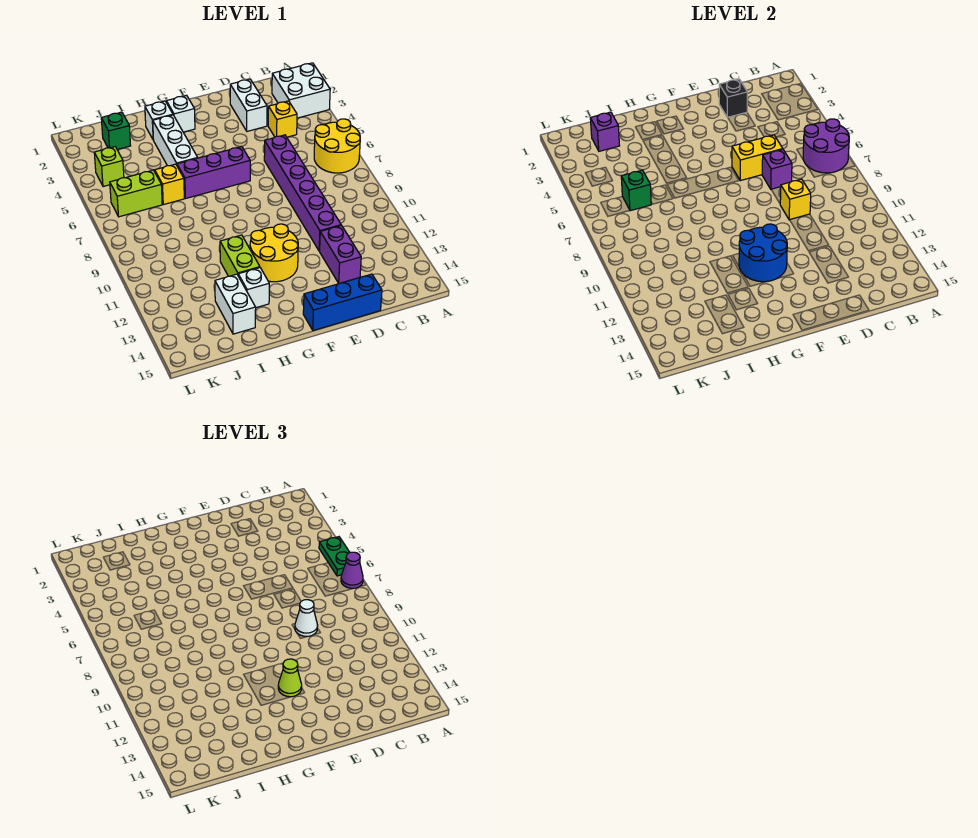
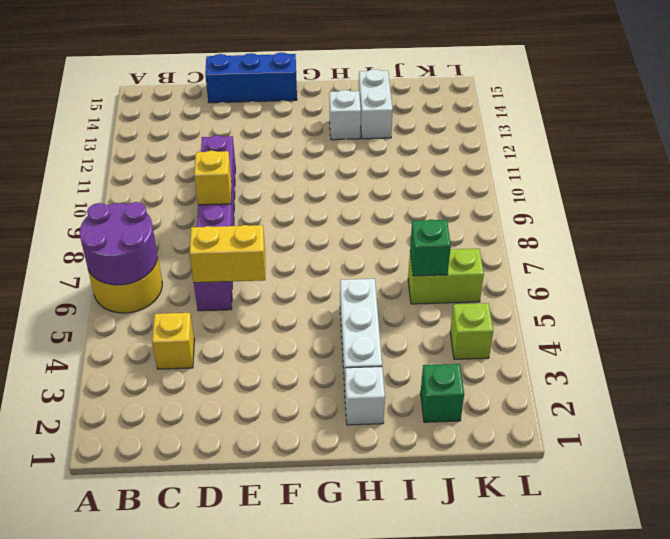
none -> white brick A2:B3 level 1
none -> white brick D2:D3 level 1
none -> purple brick D12:D13 level 1
none -> purple brick F6:H6 level 1

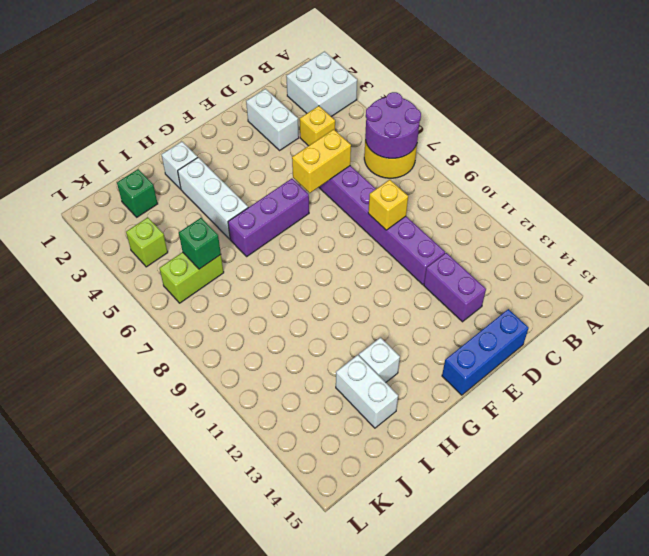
none -> yellow round brick F11:G12 level 1
none -> white brick G2 level 1
none -> lime brick H11:H12 level 1
none -> yellow brick I6 level 1

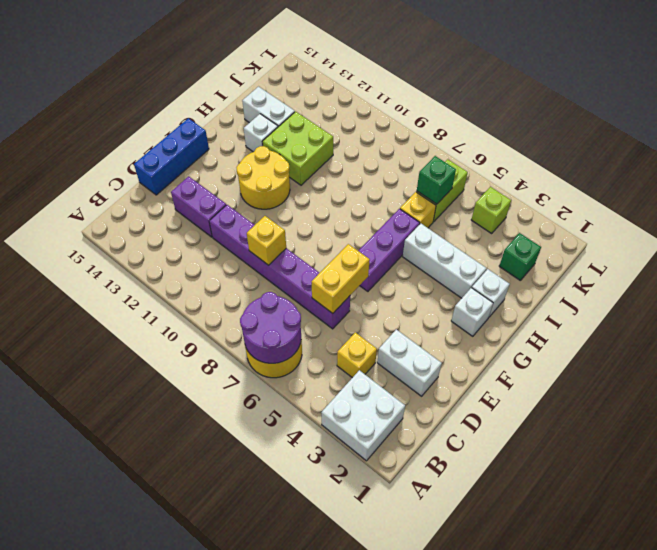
lime brick H11:I12 level 1 -> lime brick H11:H12 level 1
none -> black brick D2 level 2
none -> purple brick D7 level 2
none -> blue round brick F11:G12 level 2
none -> purple brick J2 level 2

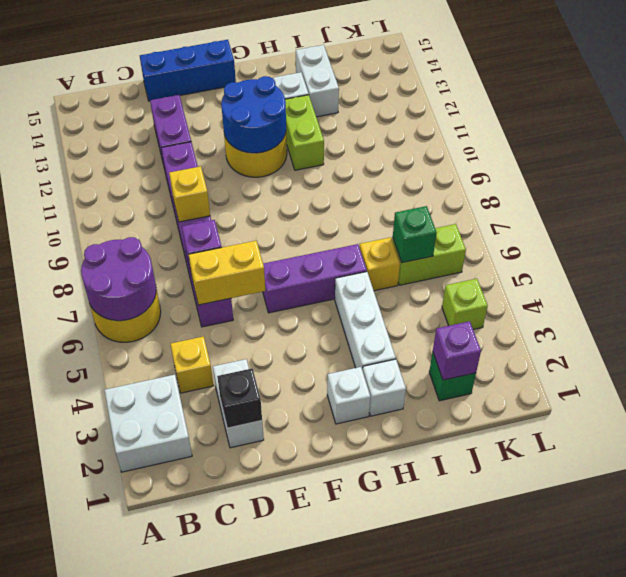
none -> green plate A5:A6 level 3
none -> purple cone A7 level 3
none -> white cone D9 level 3
none -> lime cone F12 level 3

